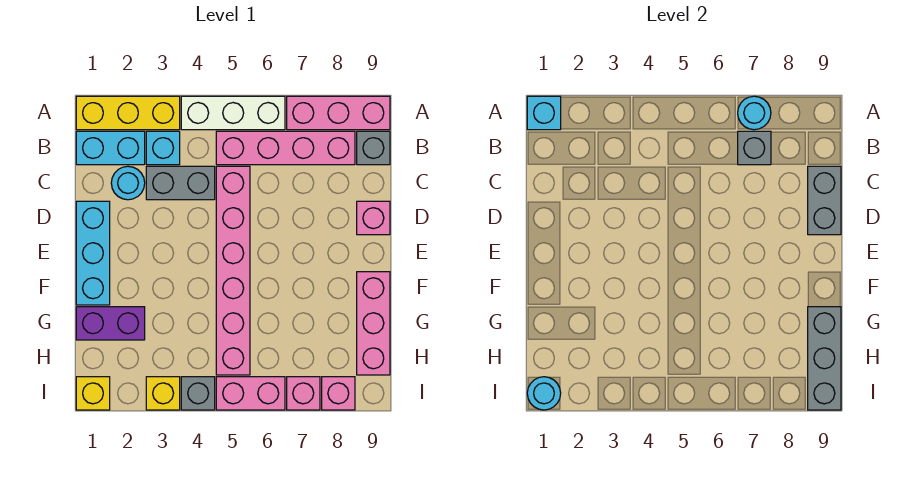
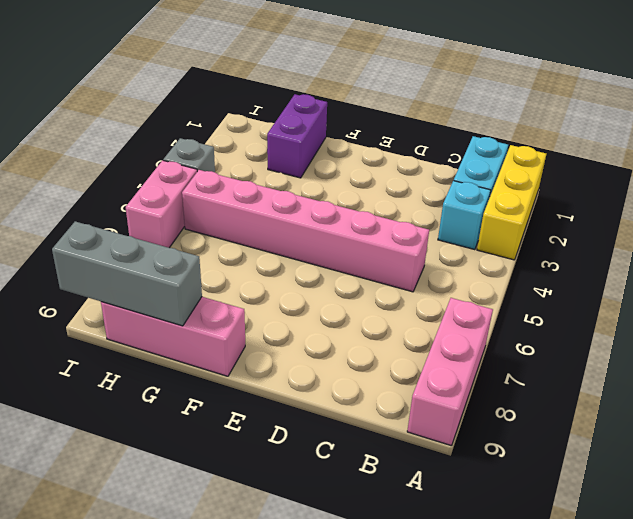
none -> white brick A4:A6 level 1
none -> pink brick B5:B8 level 1
none -> grey brick B9 level 1

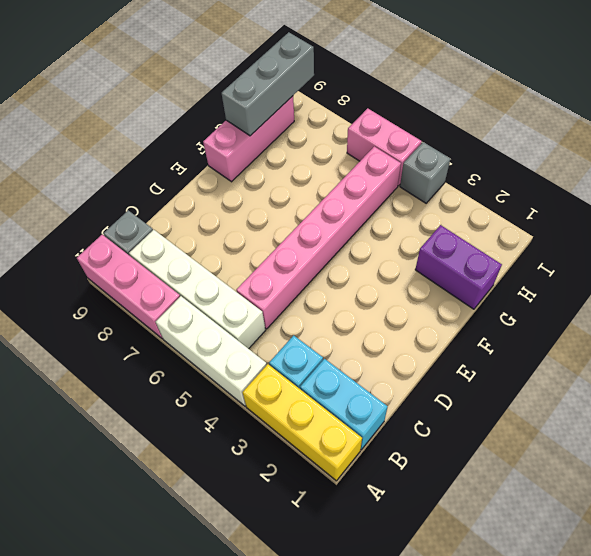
white brick B5:B8 level 1 -> pink brick B5:B8 level 1
none -> cyan round brick C2 level 1
none -> grey brick C3:C4 level 1
none -> cyan brick D1:F1 level 1

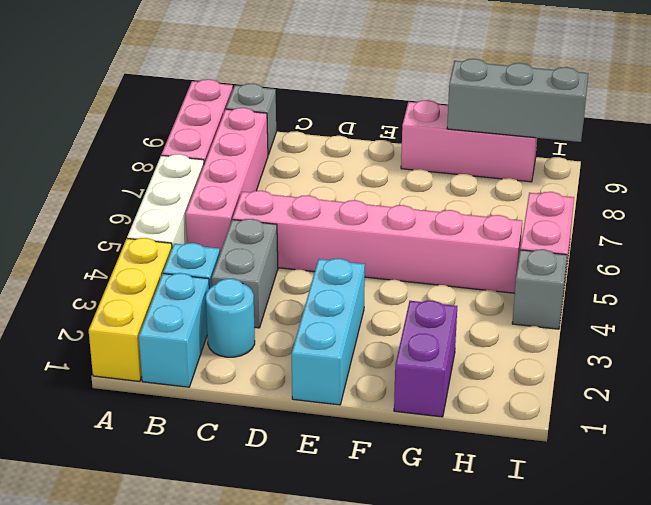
cyan brick E1:E3 level 1 -> cyan brick D1:F1 level 1
none -> pink brick D9 level 1
none -> yellow brick I1 level 1
none -> yellow brick I3 level 1

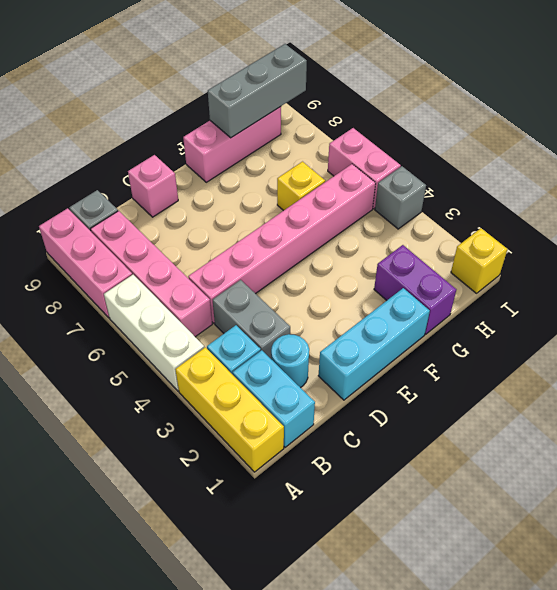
yellow brick G6 level 1 -> yellow brick I3 level 1
none -> pink brick I7 level 1
none -> pink brick I8 level 1
none -> cyan brick A1 level 2

